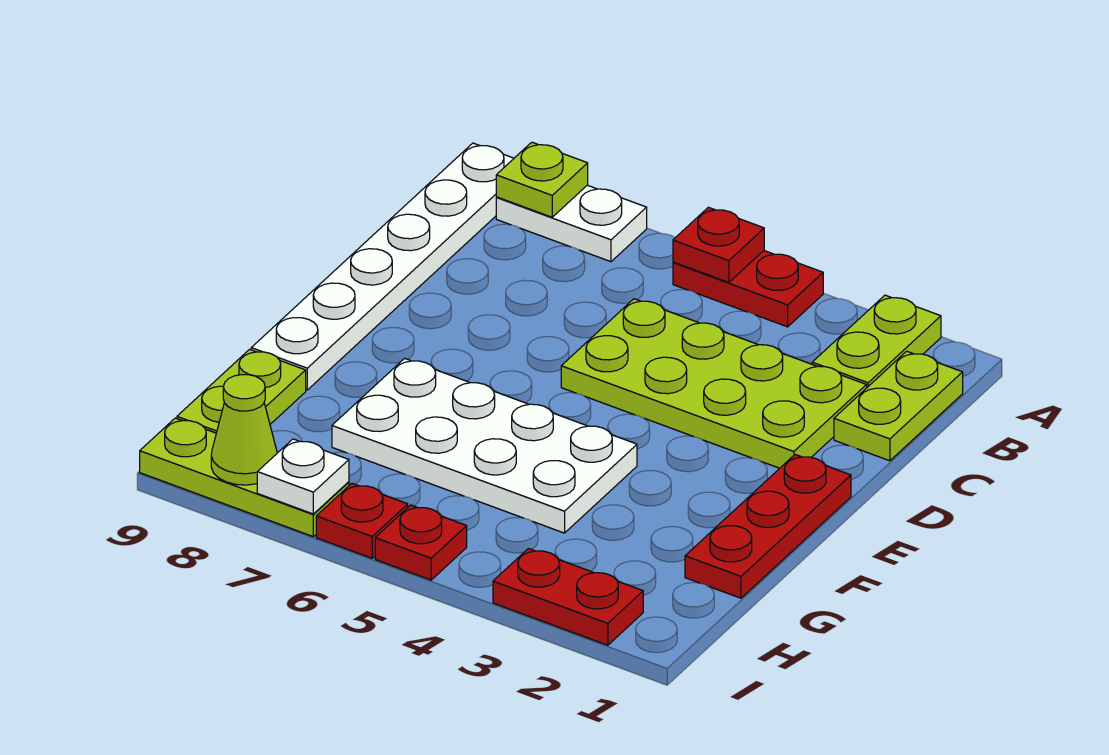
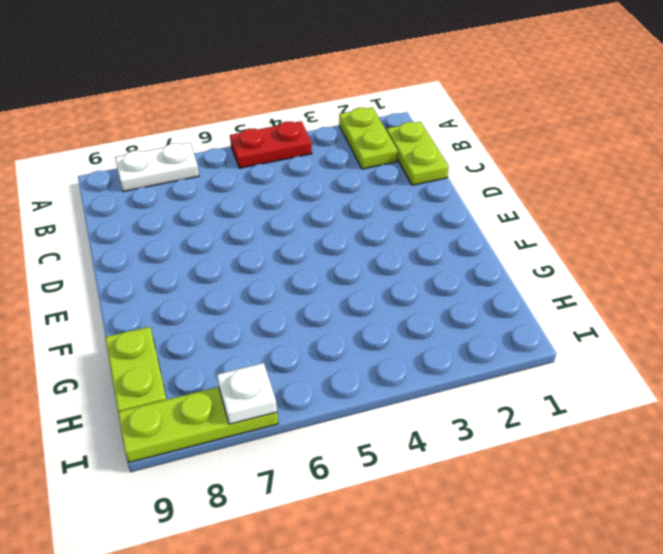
none -> white plate A9:F9 level 1
none -> lime plate C2:D5 level 1
none -> red plate E1:G1 level 1

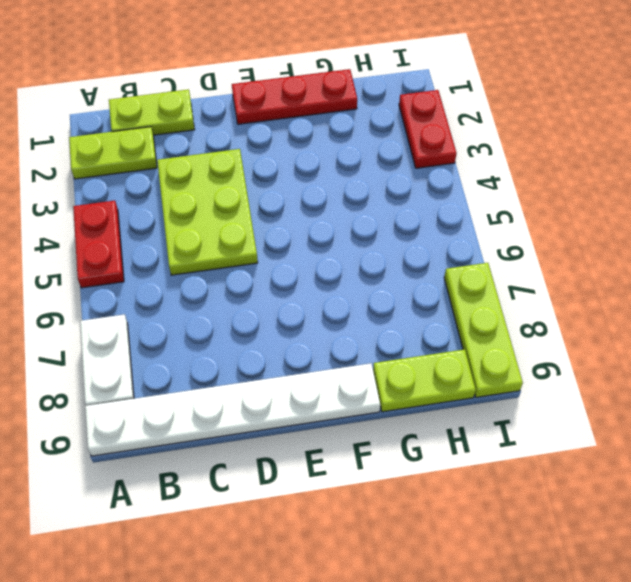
lime plate C3:D5 level 1 -> lime plate C2:D5 level 1
none -> white plate F4:G7 level 1
none -> red plate I5 level 1
none -> red plate I6 level 1

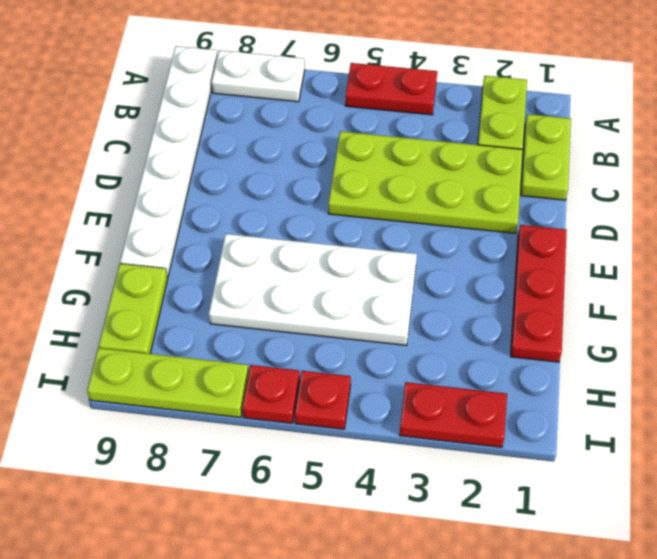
none -> red plate A5 level 2
none -> lime plate A8 level 2
none -> white plate I7 level 2

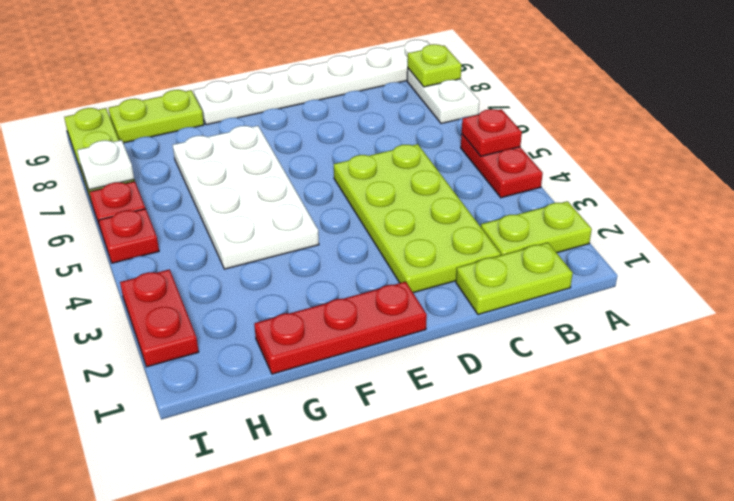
none -> lime cone I8 level 2

